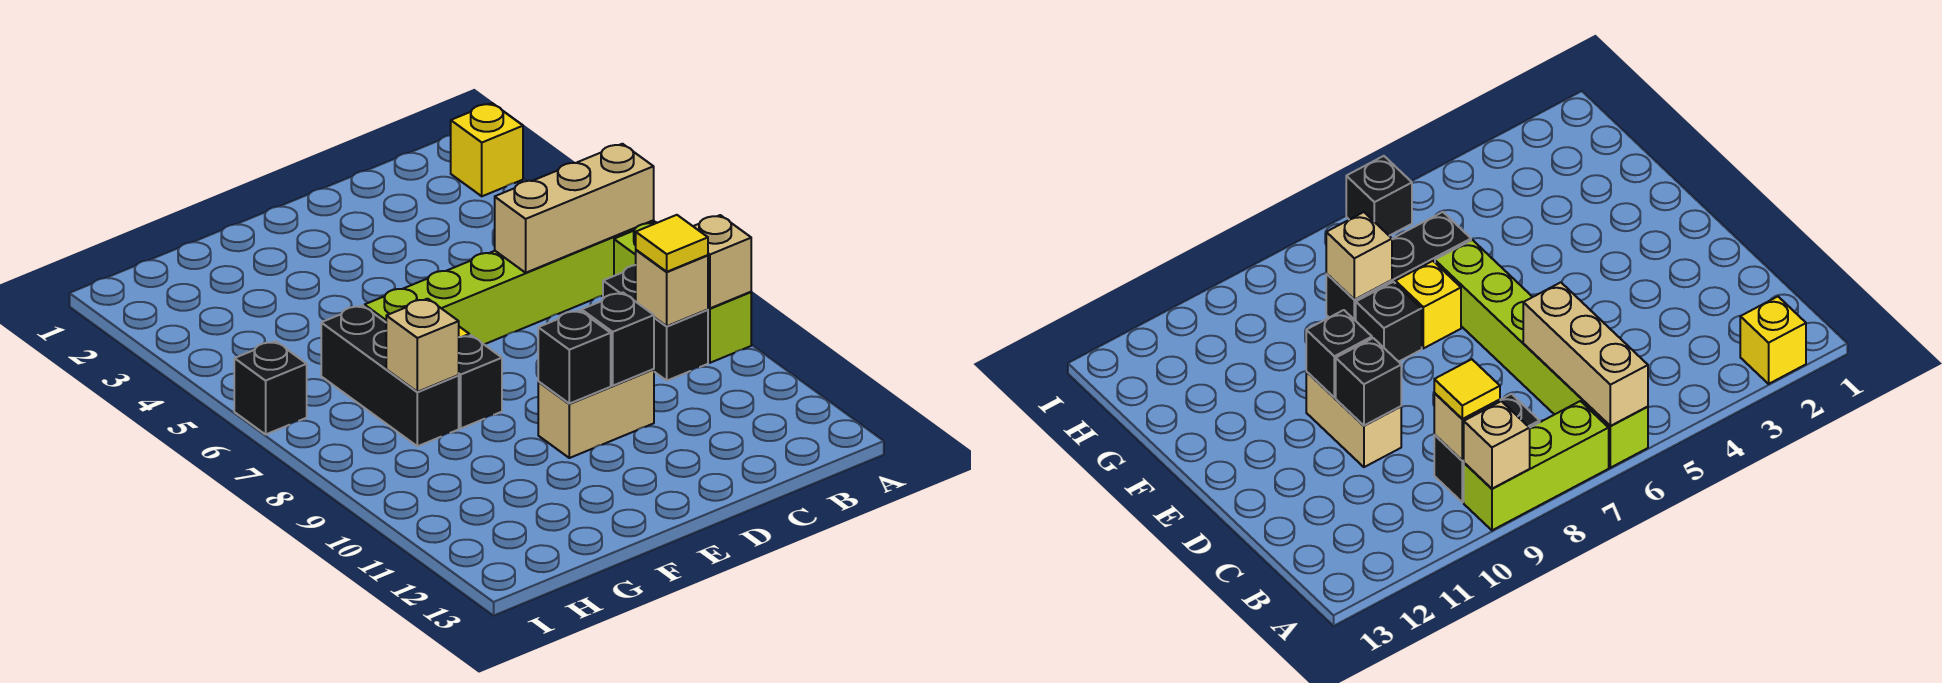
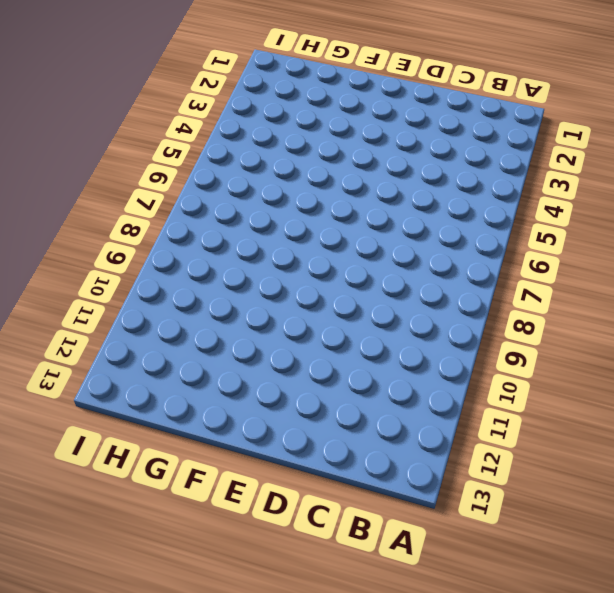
none -> yellow brick A2 level 1
none -> lime brick A6:F6 level 1
none -> lime brick A7:A9 level 1

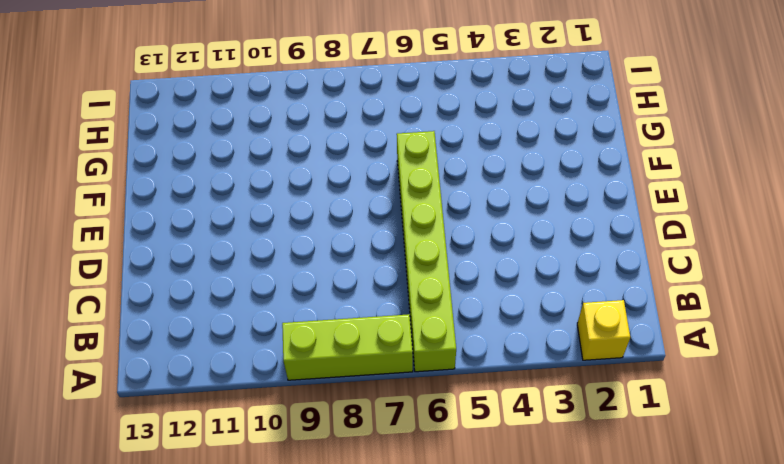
none -> black brick B8:B9 level 1
none -> tan brick D10:E10 level 1
none -> yellow brick F7 level 1

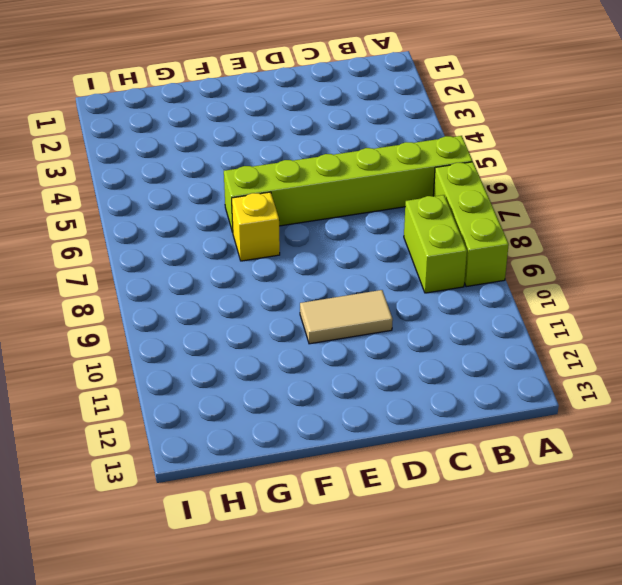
lime brick B8:B9 level 1 -> black brick B8:B9 level 1
tan tile D10:E10 level 1 -> tan brick D10:E10 level 1
none -> yellow brick A2 level 1
none -> black brick F8 level 1
none -> black brick G6:G8 level 1

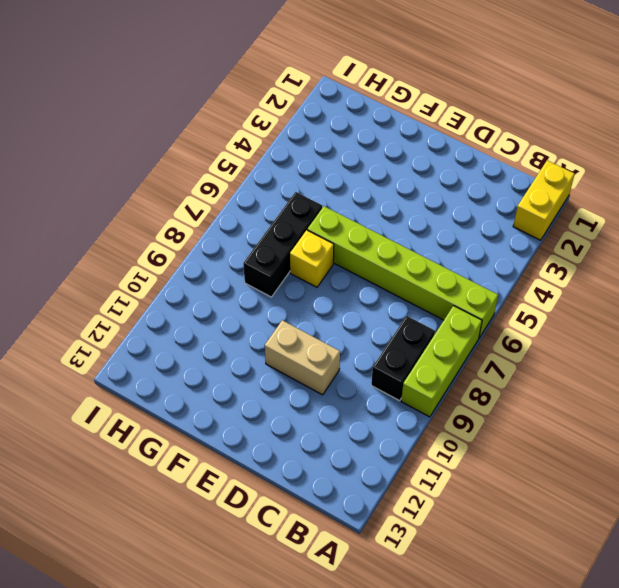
yellow brick A1:A2 level 1 -> yellow brick A2 level 1
none -> black brick F8 level 1
none -> black brick I6 level 1
none -> tan brick A6:C6 level 2

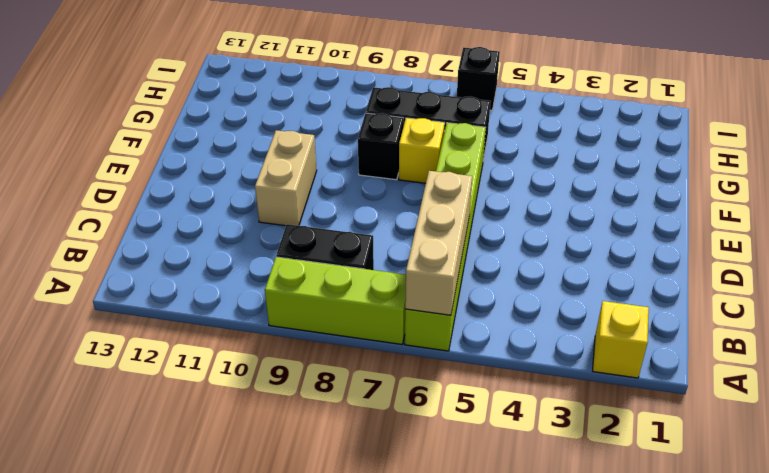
none -> tan brick A9 level 2
none -> tan brick B9 level 2
none -> black brick D10 level 2

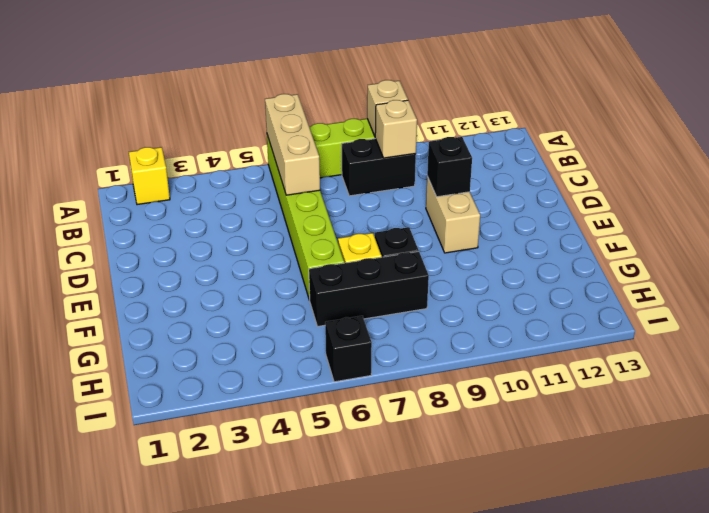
none -> black brick E10 level 2
none -> tan brick G8 level 2
none -> yellow tile B9 level 3

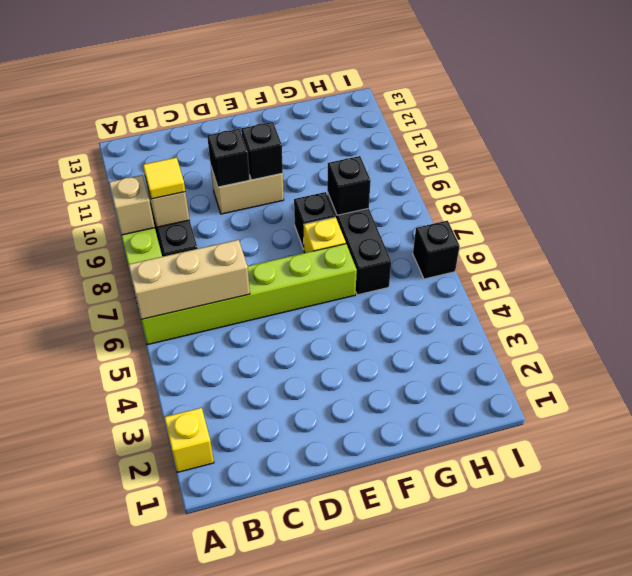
black brick G8 level 2 -> tan brick G8 level 2

